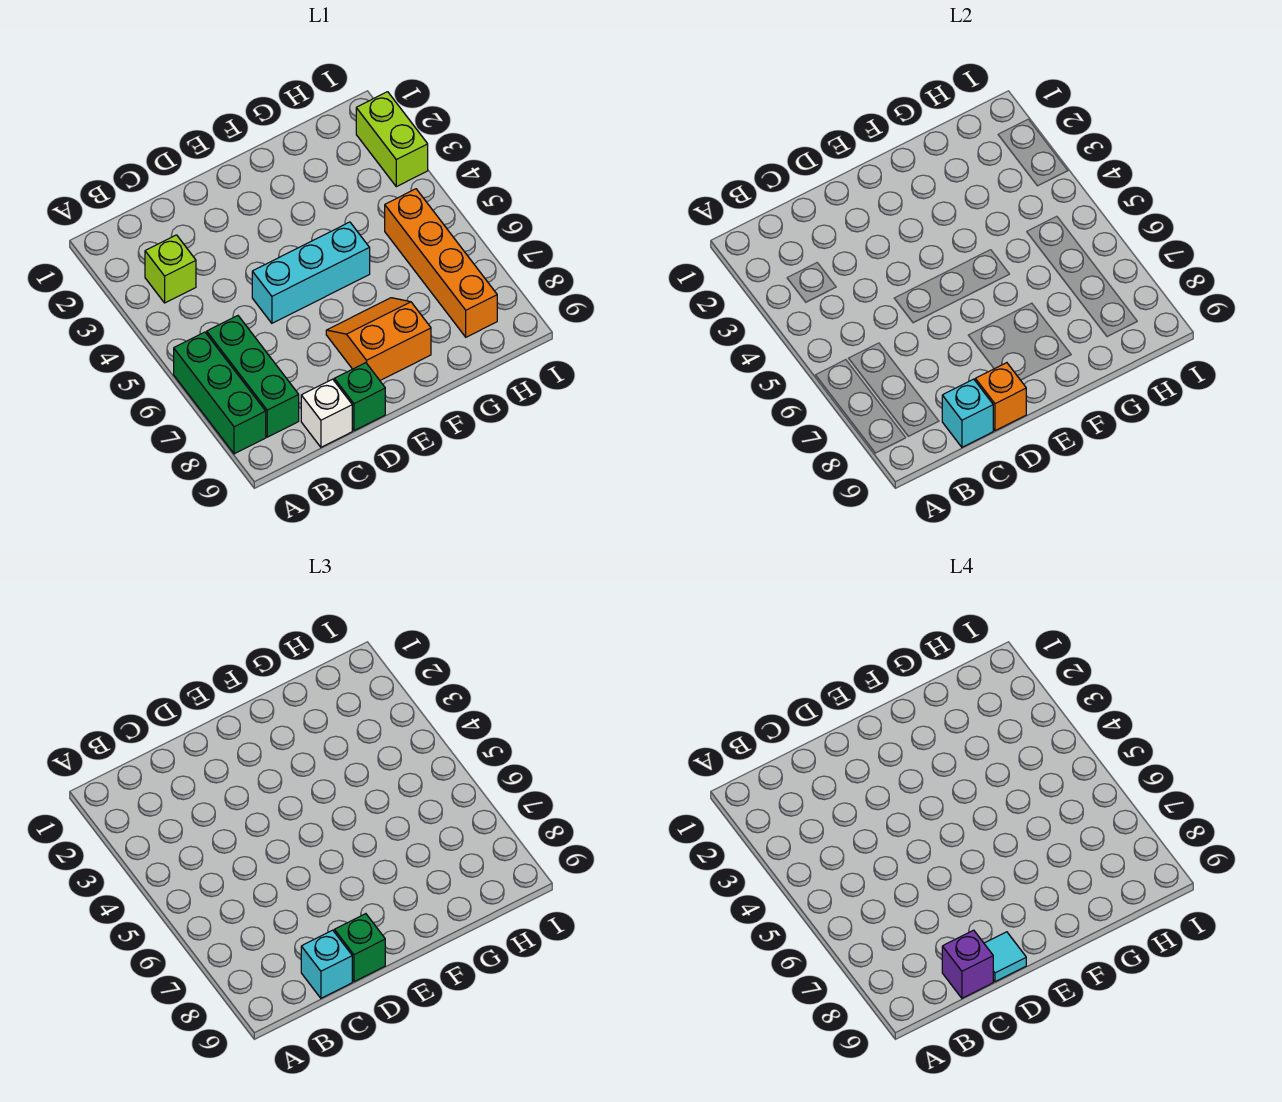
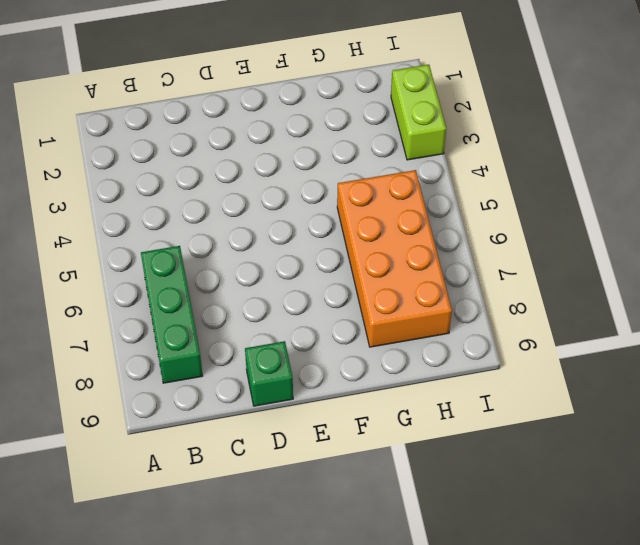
orange brick G5:H8 level 1 -> orange brick H5:H8 level 1
none -> green brick A6:A8 level 1
none -> lime brick B3 level 1
none -> white brick C9 level 1

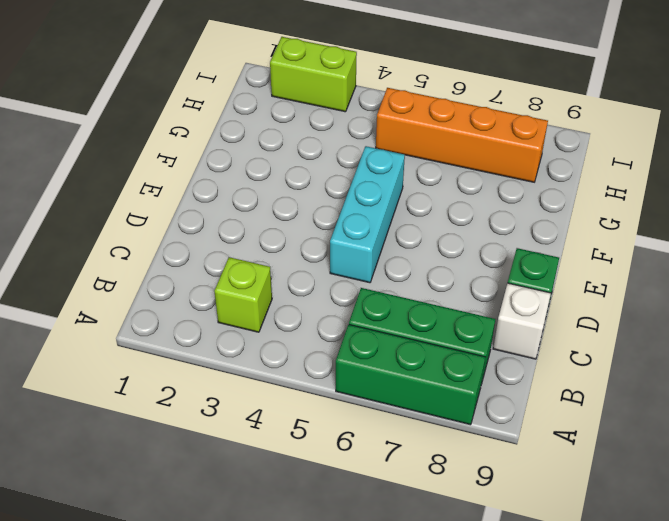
none -> orange slope E7:F8 level 1 top 8
none -> cyan brick C9 level 2
none -> orange brick D9 level 2

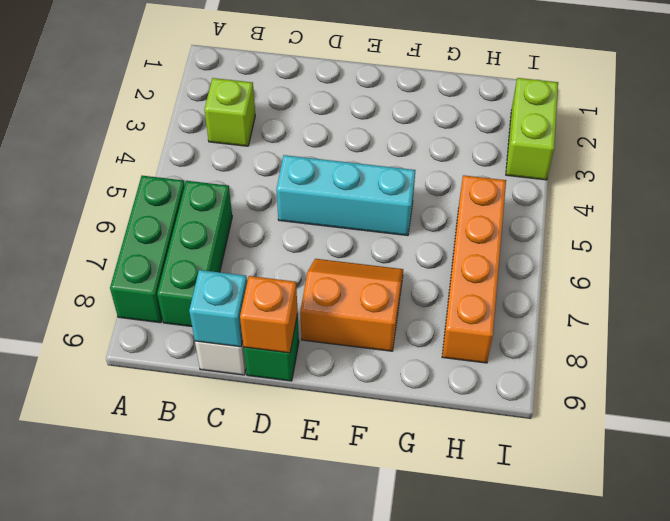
none -> cyan brick C9 level 3
none -> green brick D9 level 3
none -> purple brick C9 level 4

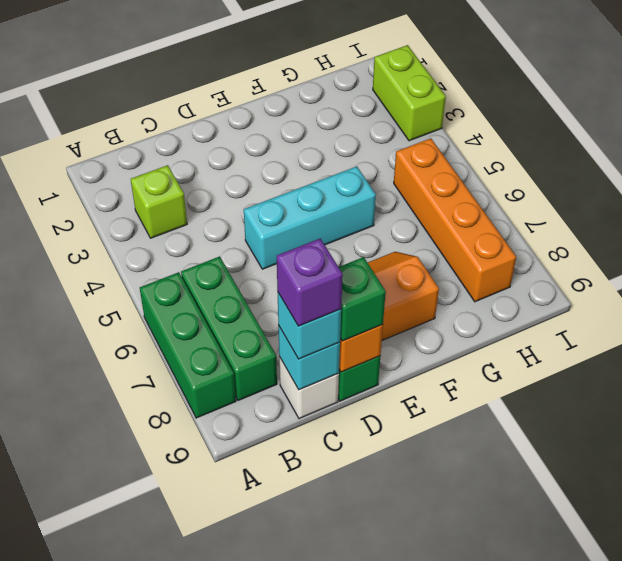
none -> cyan tile D9 level 4

